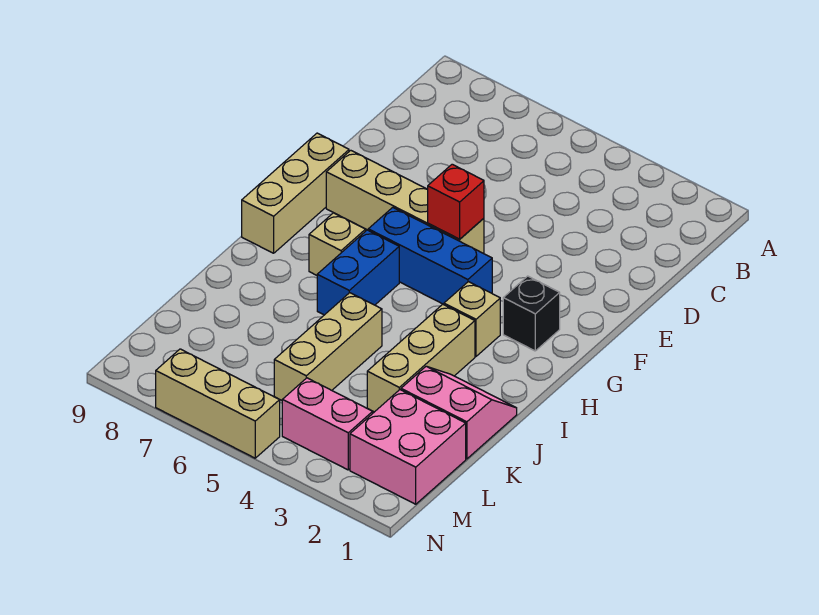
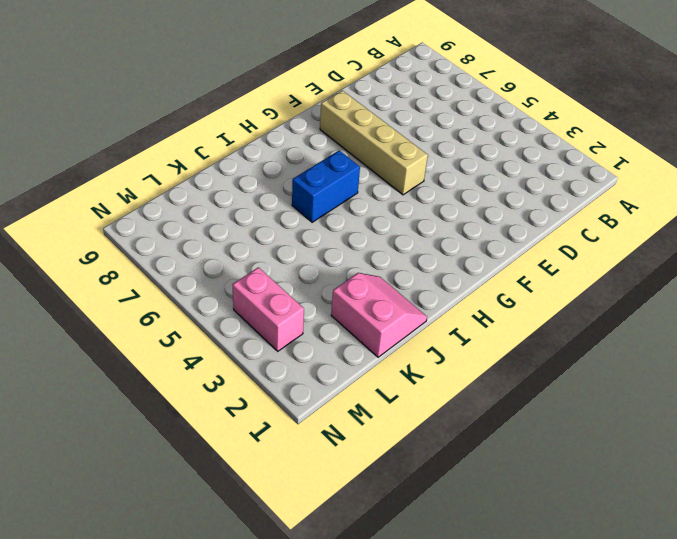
none -> tan brick F9:H9 level 1
none -> black brick G2 level 1
none -> blue brick G4:G6 level 1

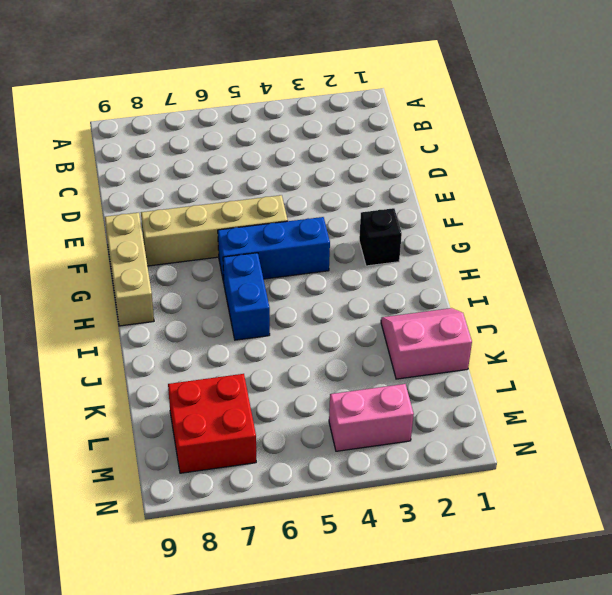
red brick L7:M8 level 1 -> none
none -> tan brick H3 level 1
none -> tan brick H7 level 1
none -> tan brick I3:K3 level 1

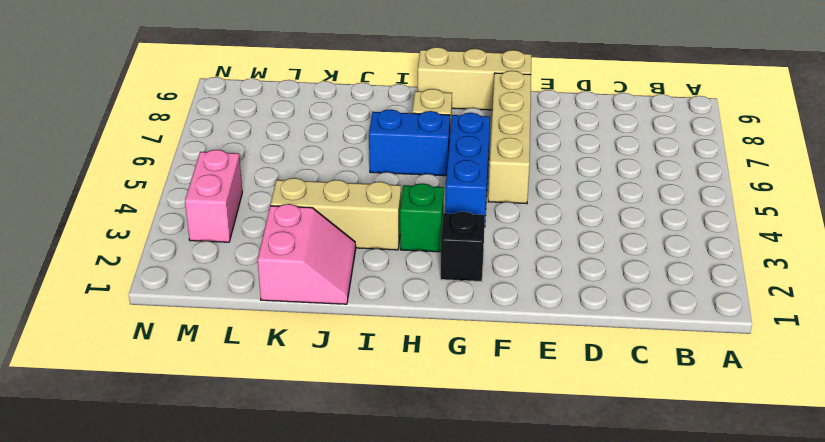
green brick H3 level 1 -> tan brick H3 level 1
none -> tan brick J5:L5 level 1
none -> pink brick L1:M2 level 1
none -> tan brick N5:N7 level 1

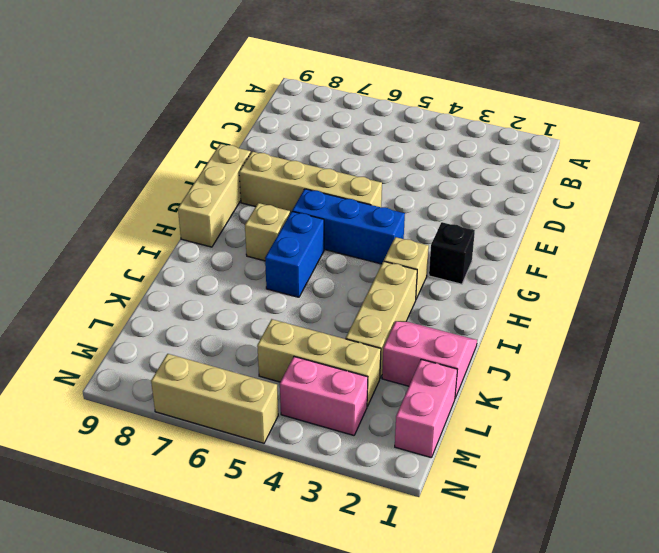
pink brick L1:M1 level 1 -> pink brick L1:M2 level 1
tan brick L3:L5 level 1 -> tan brick J5:L5 level 1
none -> red brick F5 level 2

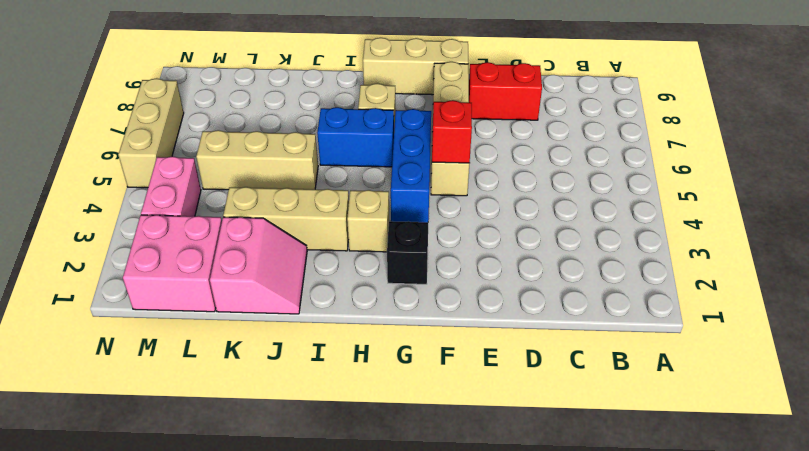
red brick D8:E8 level 1 -> none

